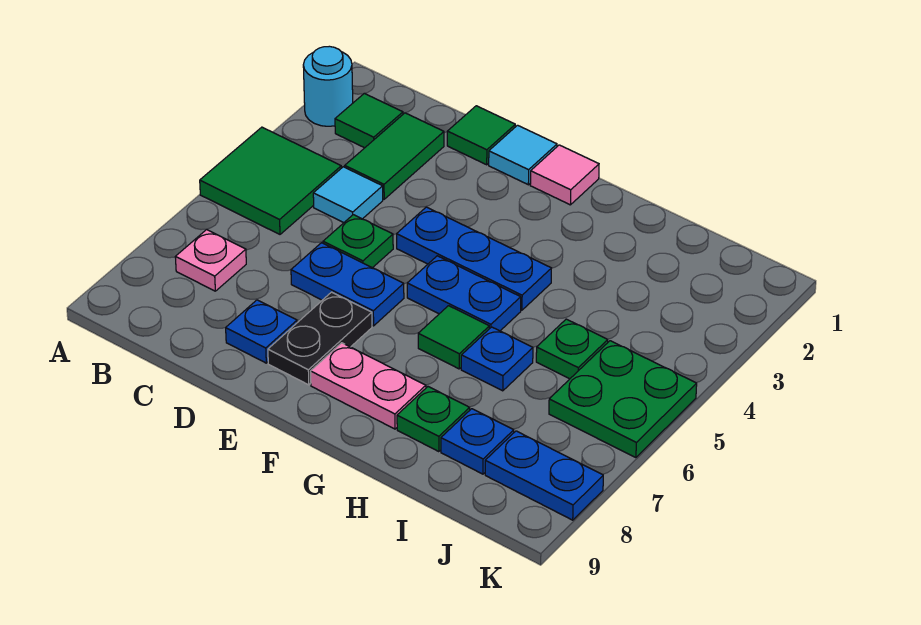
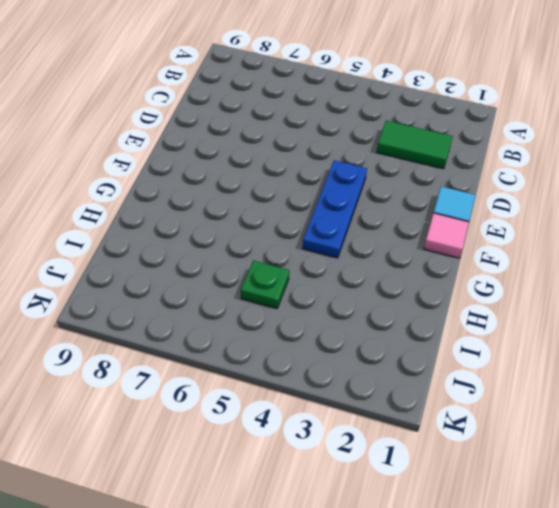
none -> cyan round brick A2 level 1
none -> green tile A4:B5 level 1
none -> green tile B2 level 1

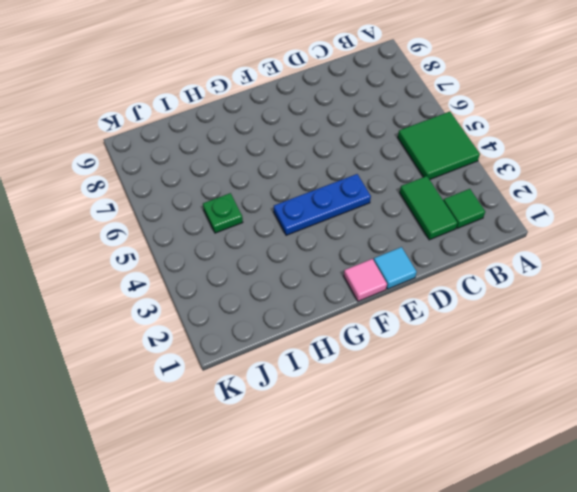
none -> cyan round brick A2 level 1
none -> pink plate B7 level 1
none -> cyan tile C4 level 1

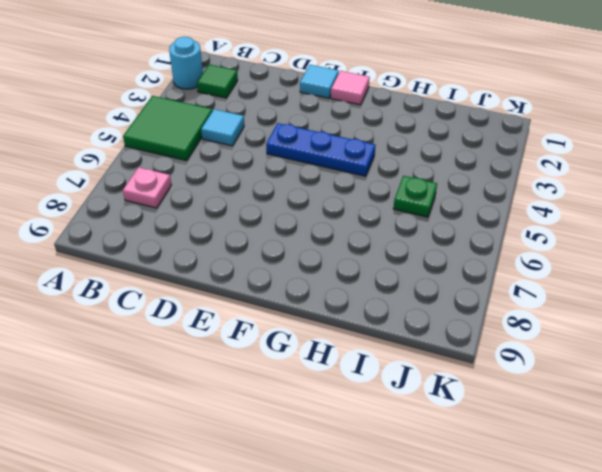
none -> green tile C2:C3 level 1
none -> green tile D1 level 1
none -> green plate D5 level 1

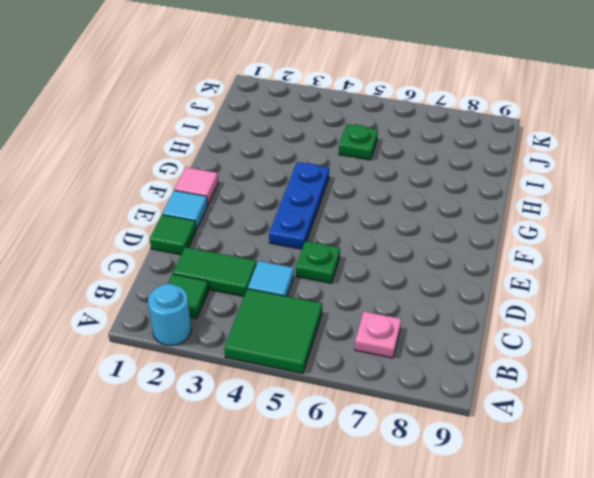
none -> blue plate D6:E6 level 1
none -> blue plate D8 level 1
none -> black plate E7:E8 level 1

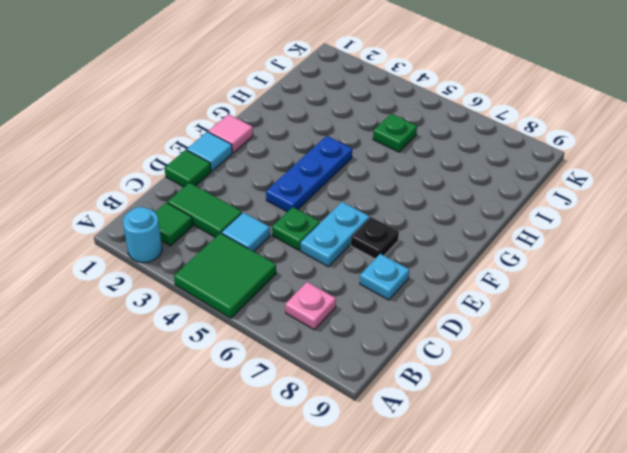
cyan plate D6:E6 level 1 -> blue plate D6:E6 level 1
cyan plate D8 level 1 -> blue plate D8 level 1
black plate E7 level 1 -> black plate E7:E8 level 1
none -> blue plate F5:G5 level 1
none -> pink plate F8:G8 level 1
none -> green tile G6 level 1

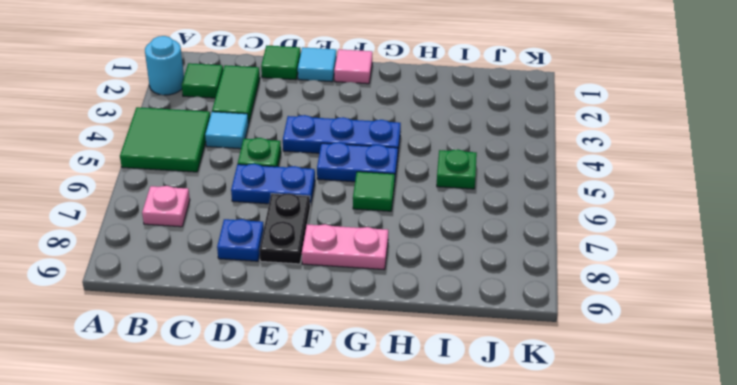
none -> blue plate H6 level 1
none -> green plate H8 level 1
none -> blue plate I8 level 1

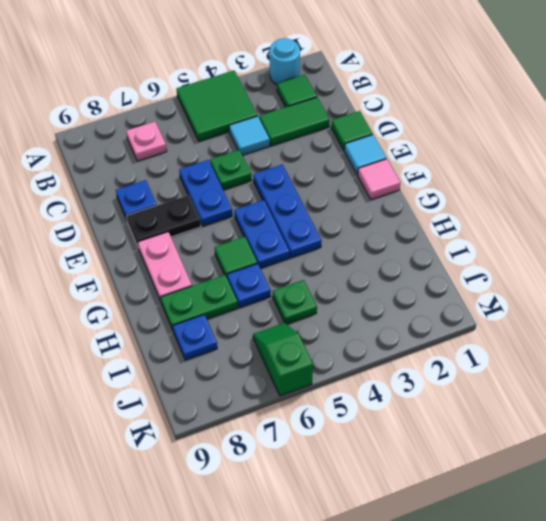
green plate H7:H8 level 1 -> green plate H8 level 1
green slope J6:K6 level 1 top K -> green plate J5:K6 level 1
none -> blue plate J8:K8 level 1

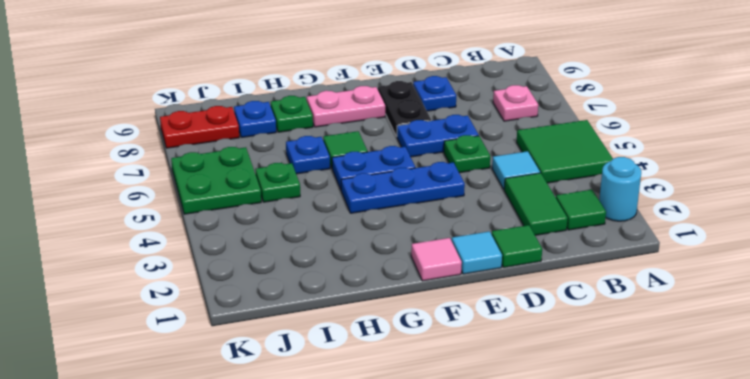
red plate J8:K8 level 1 -> blue plate J8:K8 level 1

